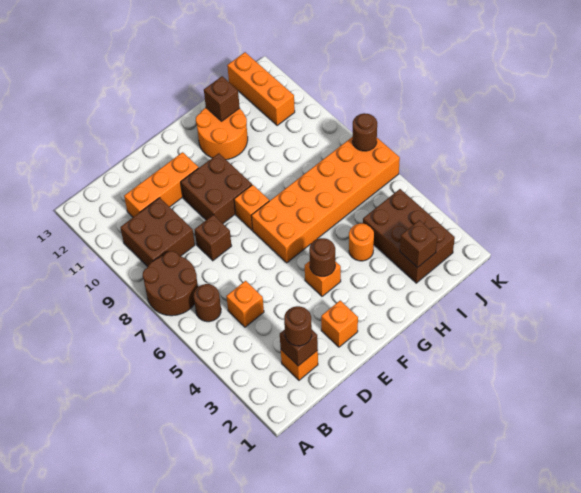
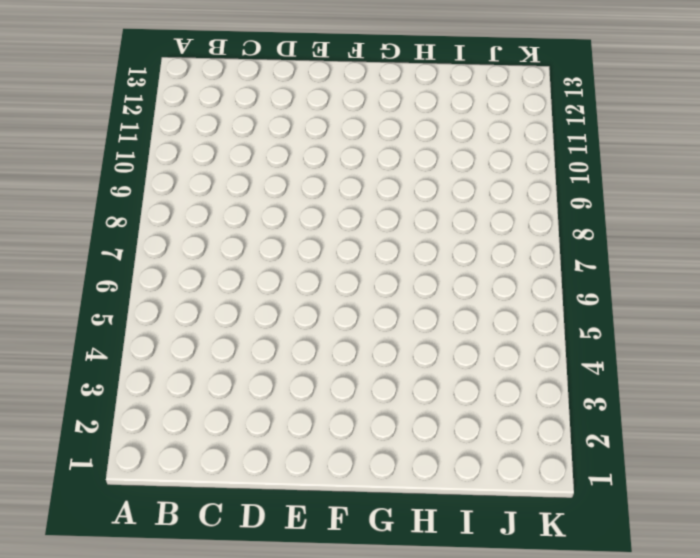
none -> brown round brick A7:B8 level 1
none -> brown round brick B6 level 1
none -> brown brick B9:C10 level 1

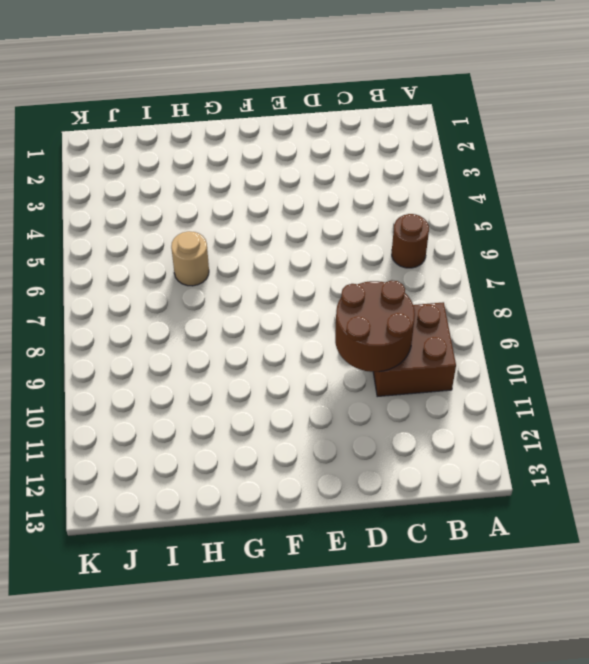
brown round brick C9:D10 level 2 -> brown round brick A7:B8 level 1
tan round brick H6 level 1 -> orange brick F6:K7 level 1
none -> orange brick C2 level 1
none -> orange brick C5 level 1
none -> orange brick C11:E11 level 1

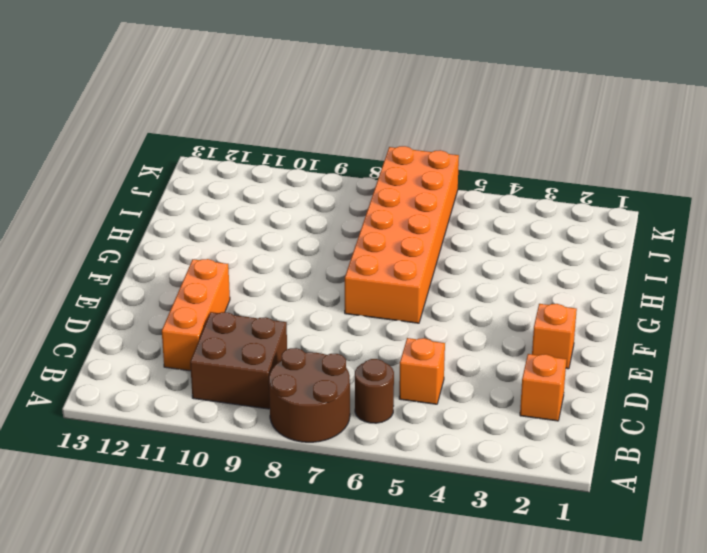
none -> brown brick D8 level 1
none -> brown brick E9:F10 level 1
none -> orange brick F4 level 1

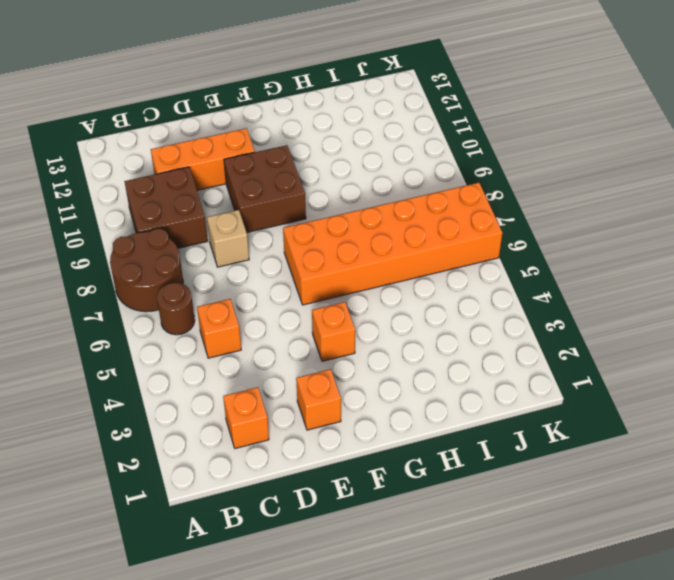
tan brick D8 level 1 -> brown brick D8 level 1
none -> orange brick F8 level 1
none -> orange round brick G11:H12 level 1
none -> orange round brick H4 level 1

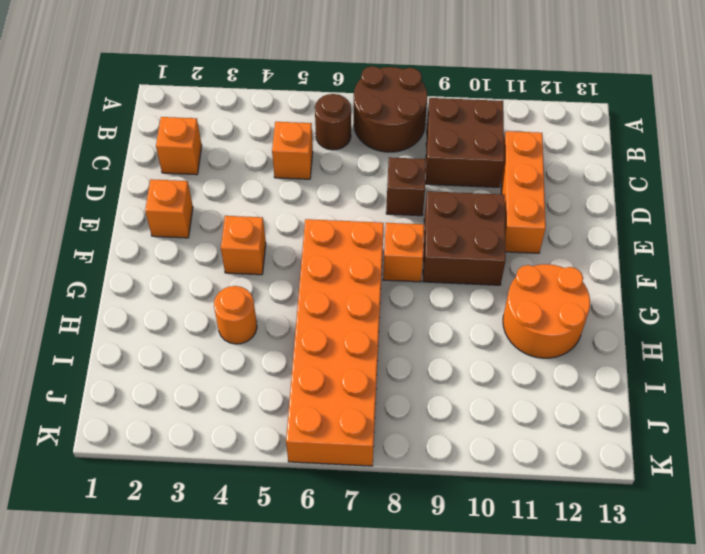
none -> brown brick I2:J4 level 1
none -> orange brick J11:J13 level 1
none -> brown brick C2 level 2

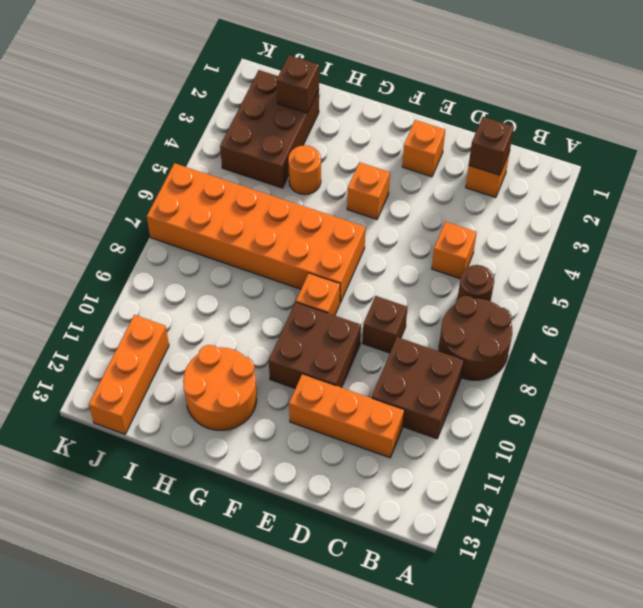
none -> brown round brick F4 level 2
none -> brown brick H12 level 2
none -> brown round brick K7 level 2

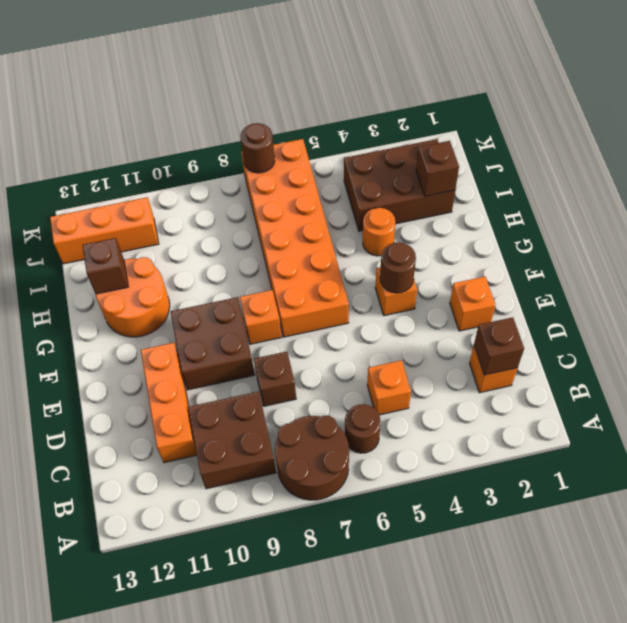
none -> brown round brick C2 level 3

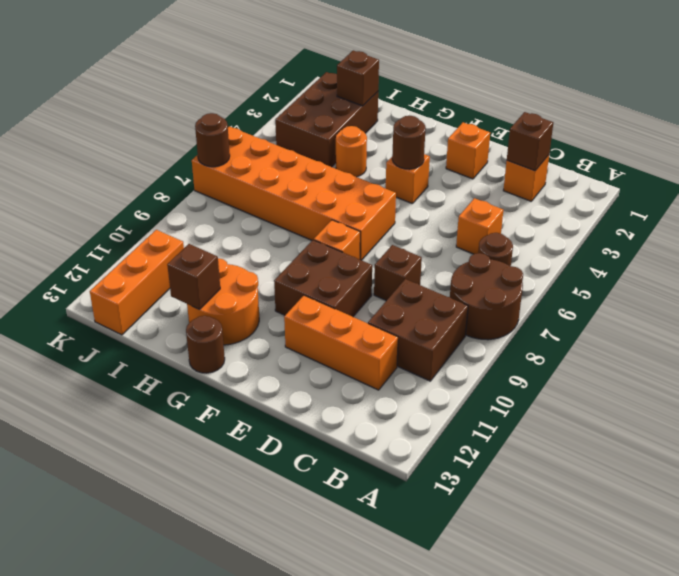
brown round brick G13 level 1 -> brown round brick C2 level 3

